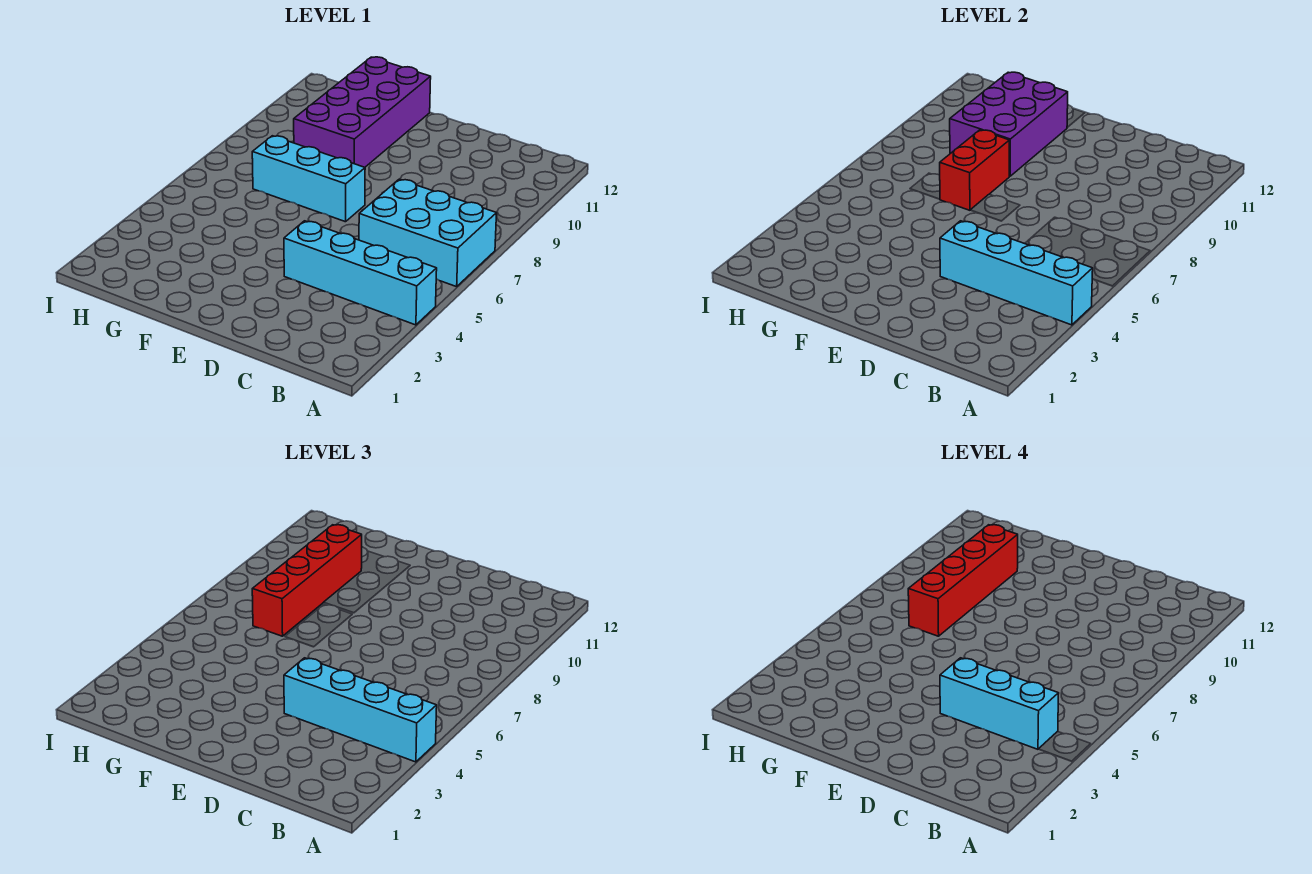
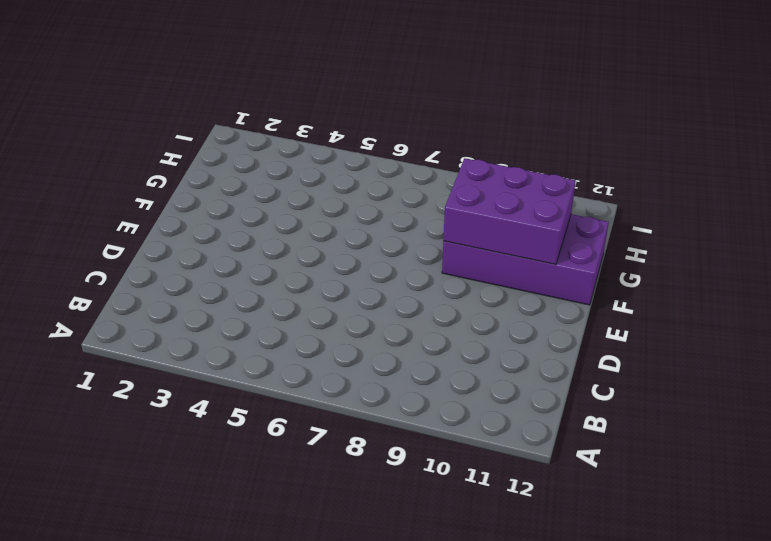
none -> cyan brick A4:D4 level 1
none -> cyan brick A6:C7 level 1

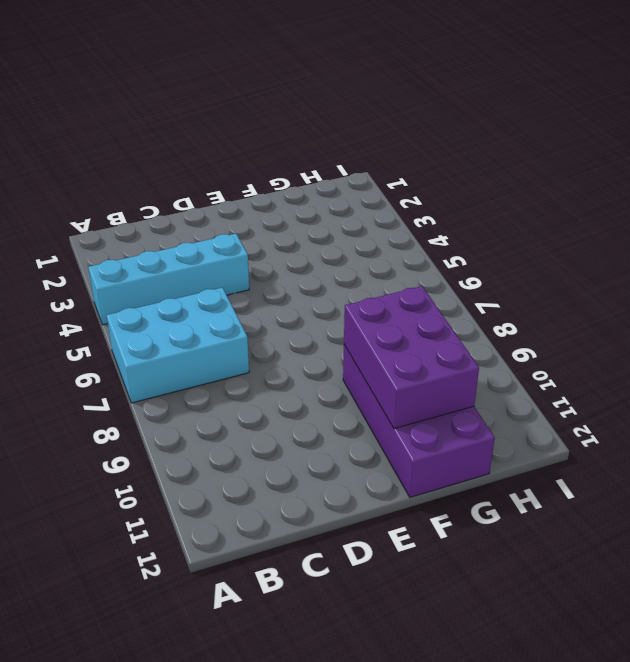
none -> cyan brick E7:G7 level 1
none -> cyan brick A4:D4 level 2

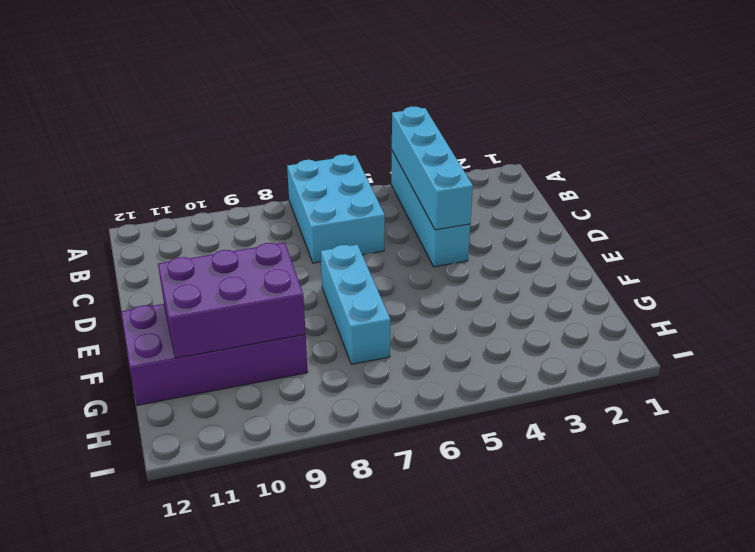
none -> red brick F7:F8 level 2
none -> cyan brick A4:D4 level 3

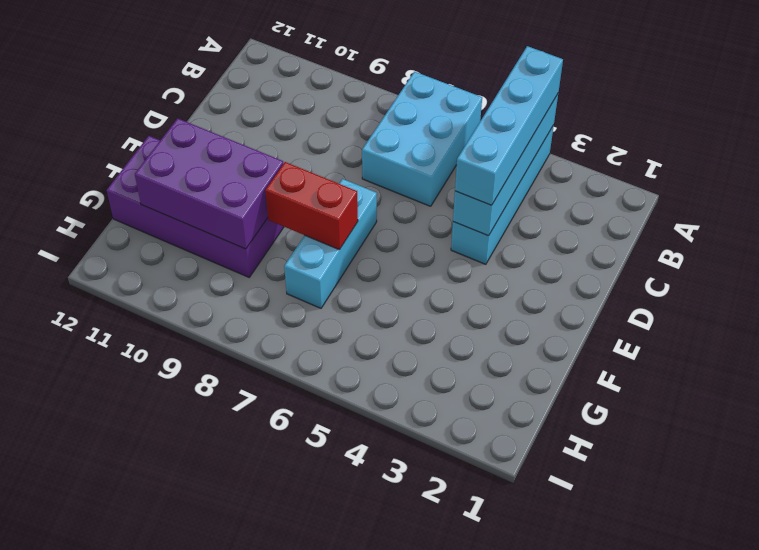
none -> red brick G7:G10 level 3
none -> cyan brick B4:D4 level 4

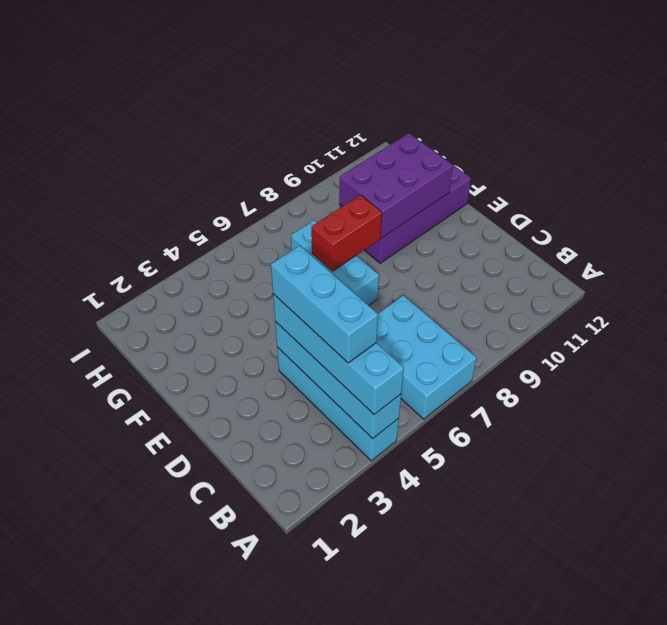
none -> red brick G7:G10 level 3
none -> red brick G7:G10 level 4

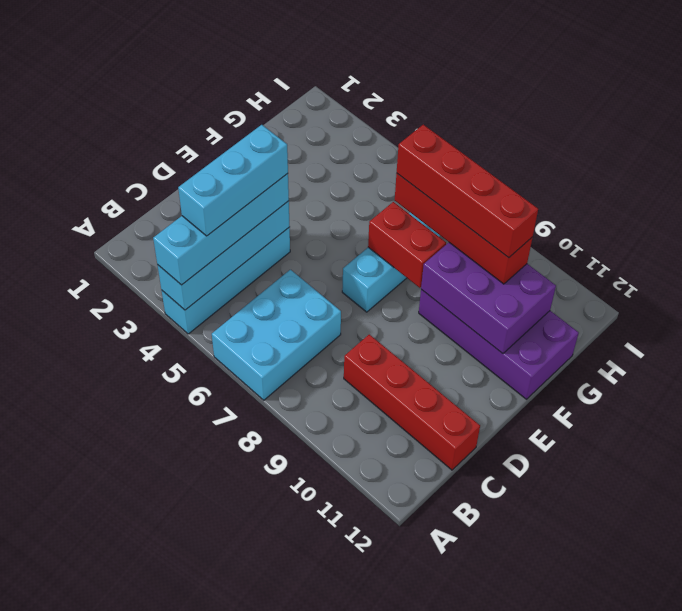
red brick C9:C12 level 1 -> none

